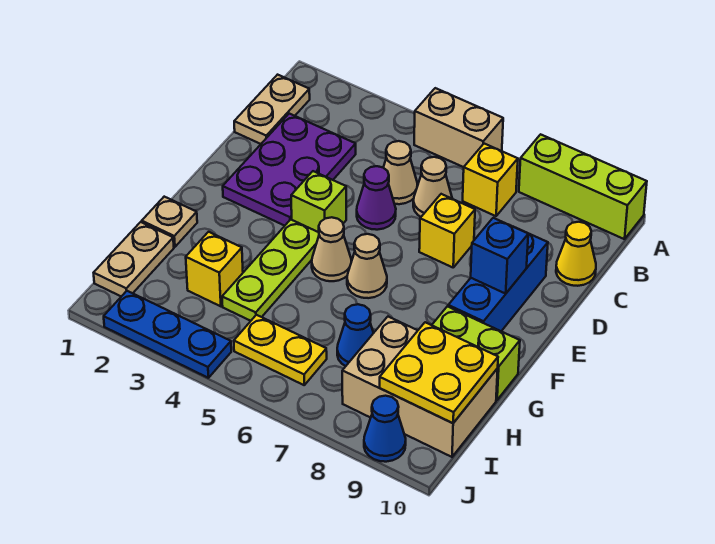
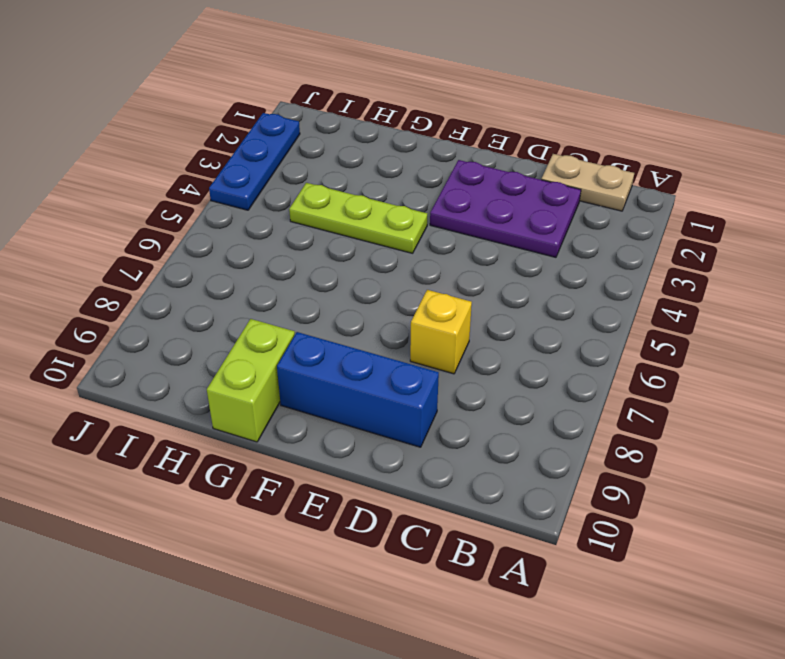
none -> tan brick A5:A6 level 1
none -> lime brick A8:A10 level 1
none -> yellow brick B7 level 1

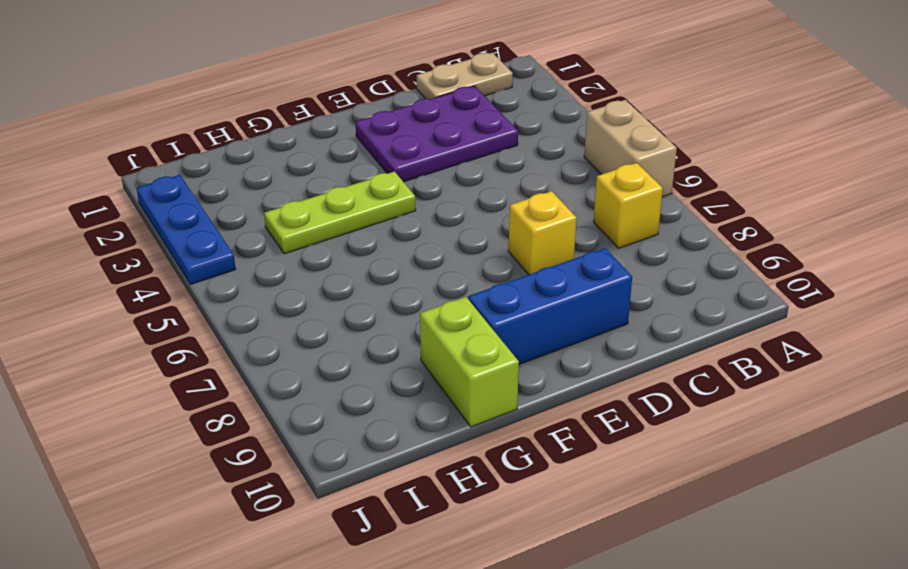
none -> lime brick A8:A10 level 1
none -> tan cone C5 level 1
none -> tan cone C6 level 1

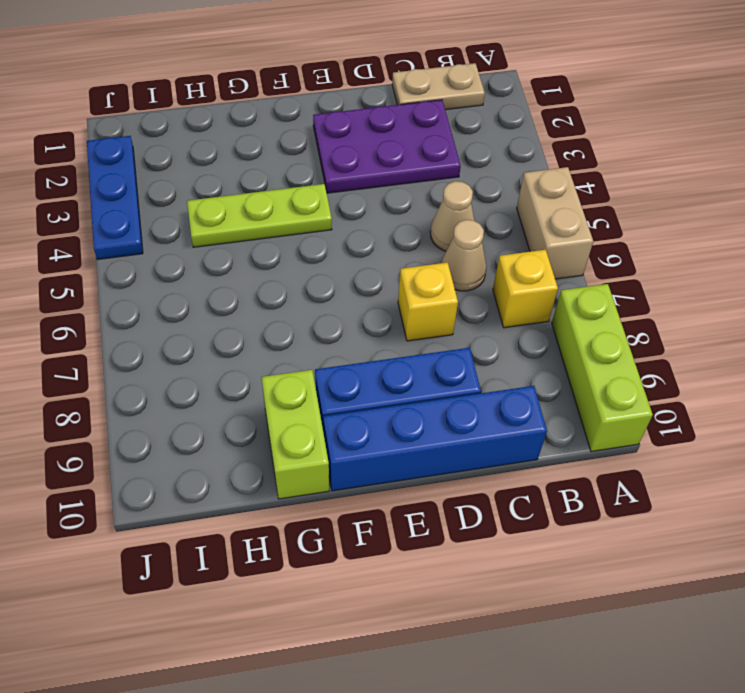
blue brick C10:F10 level 1 -> yellow cone C10 level 1
none -> purple cone D5 level 1
none -> lime brick E4 level 1
none -> tan cone F5 level 1

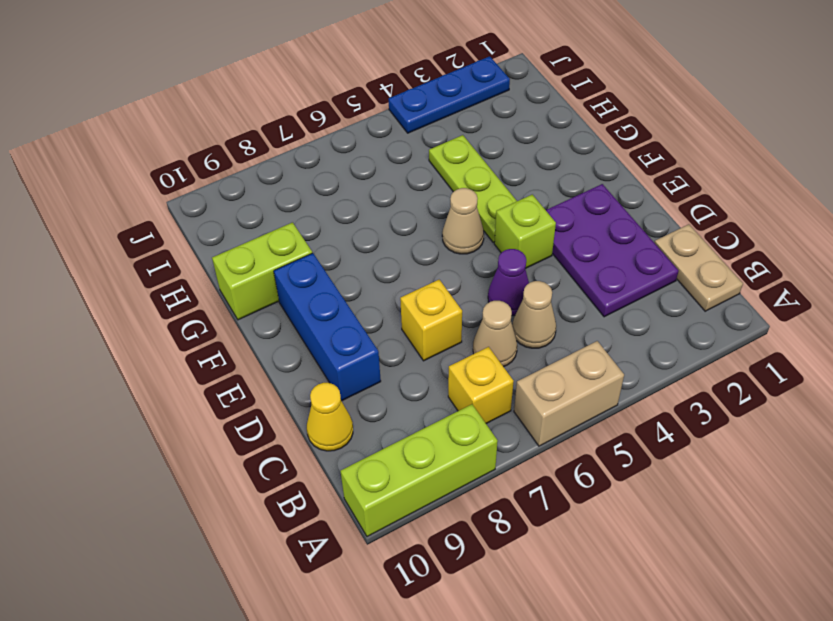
none -> tan cone F6 level 1
none -> tan plate G1 level 1
none -> tan plate H1:I1 level 1

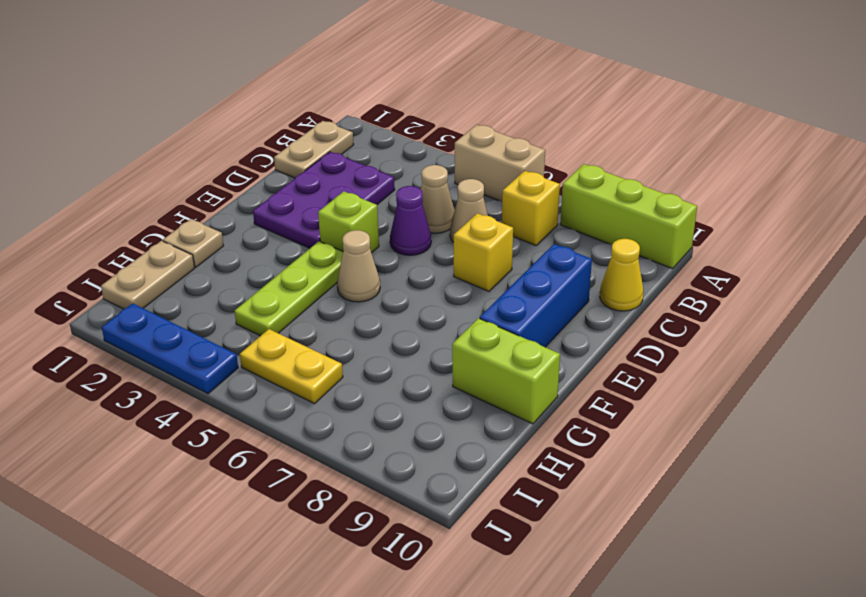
none -> tan cone F6 level 1
none -> yellow brick H3 level 1
none -> blue cone H7 level 1

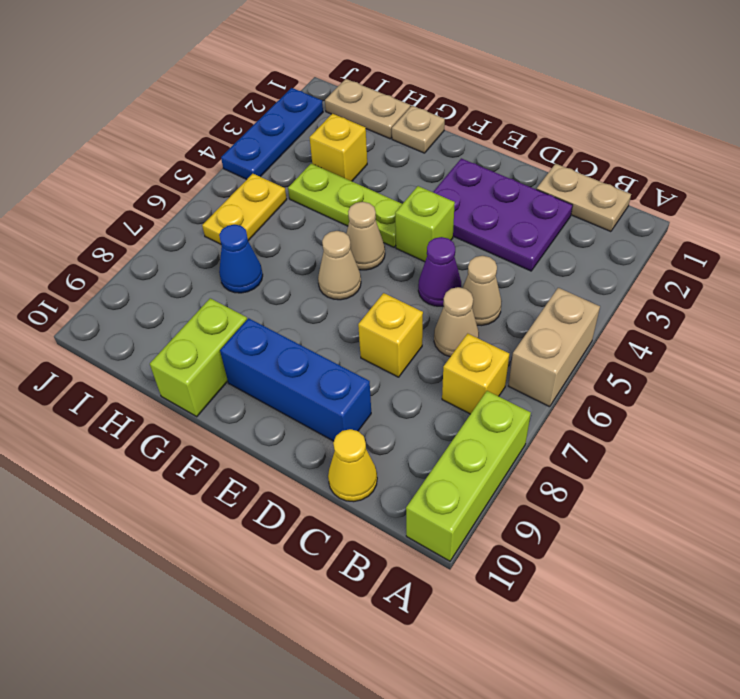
none -> tan brick H8:I10 level 1
none -> blue cone J9 level 1
none -> blue brick E9 level 2

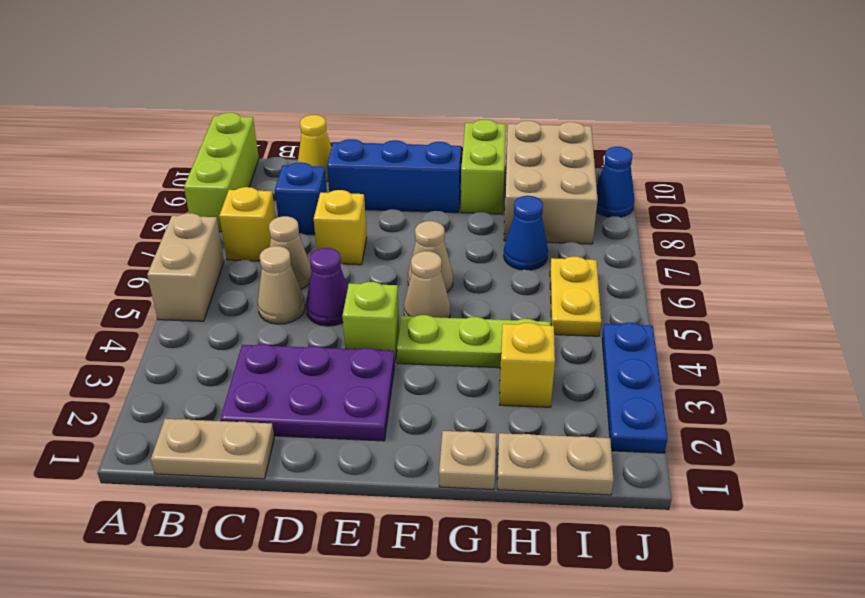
blue brick C8 level 1 -> blue brick E9 level 2
none -> yellow plate H9:I10 level 2

